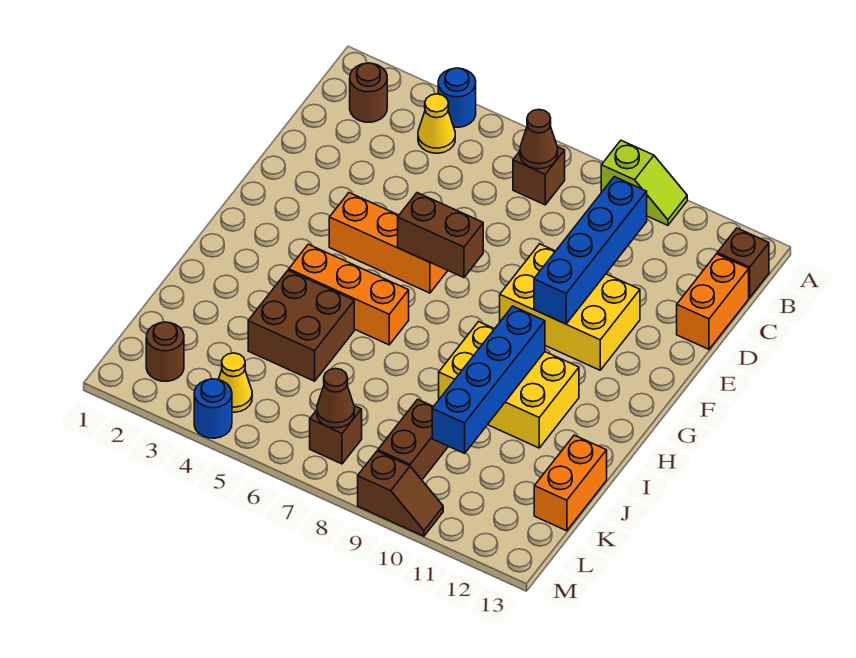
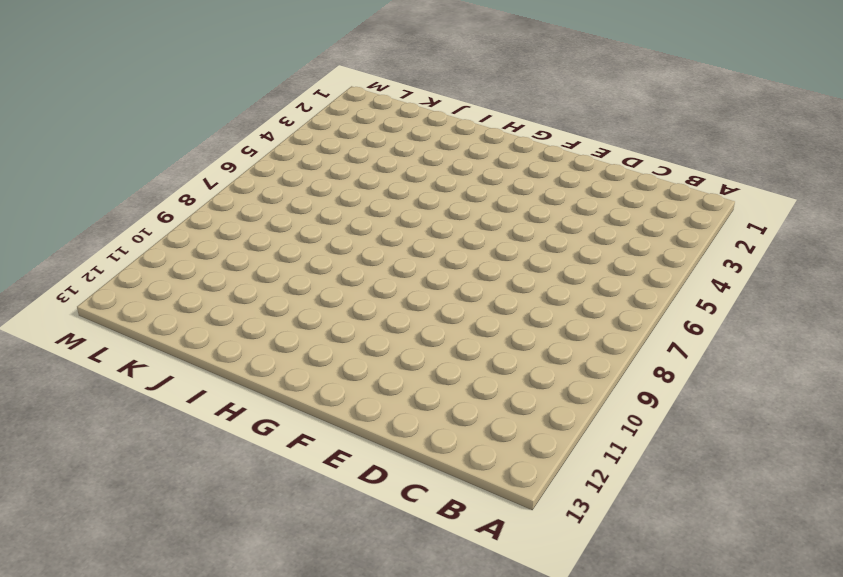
none -> blue round brick A4 level 1
none -> lime slope A9:A10 level 1 top 9
none -> brown round brick B2 level 1

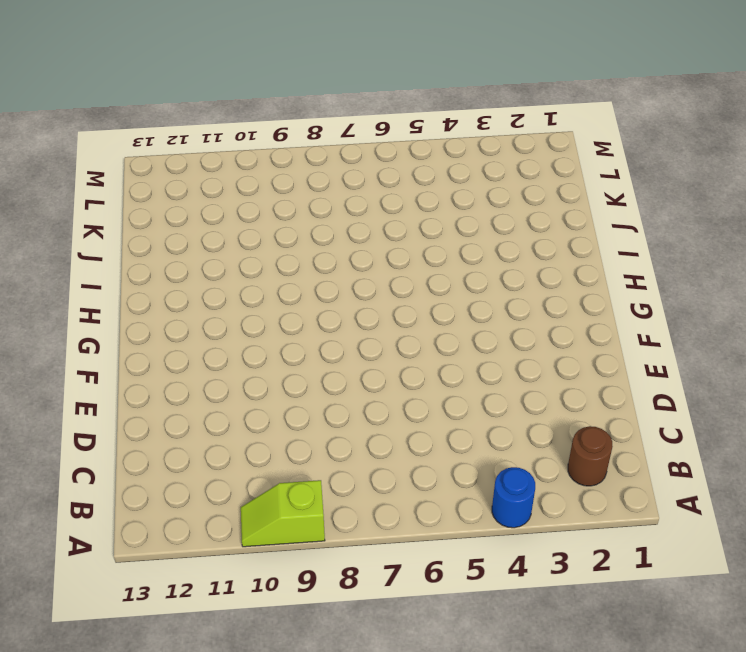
none -> yellow cone B4 level 1
none -> brown brick B7 level 1
none -> brown brick B13 level 1

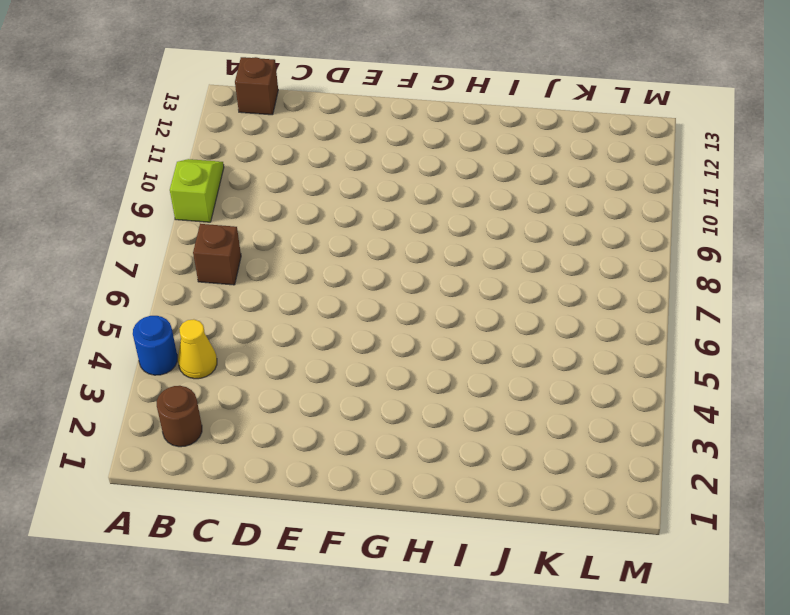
none -> orange brick C13:D13 level 1
none -> yellow brick E9:F11 level 1
none -> orange brick F4:F6 level 1

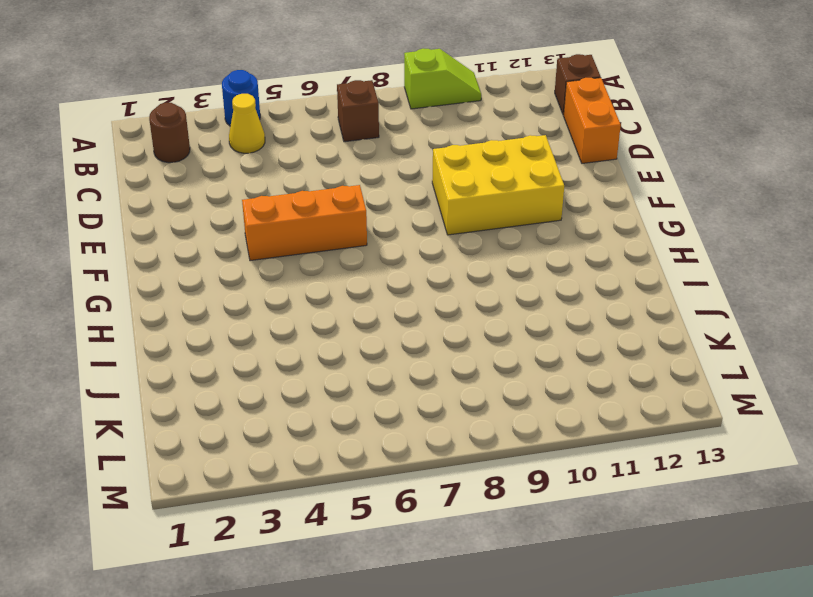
none -> orange brick H4:H6 level 1
none -> yellow brick H9:I11 level 1
none -> brown brick I4:J5 level 1

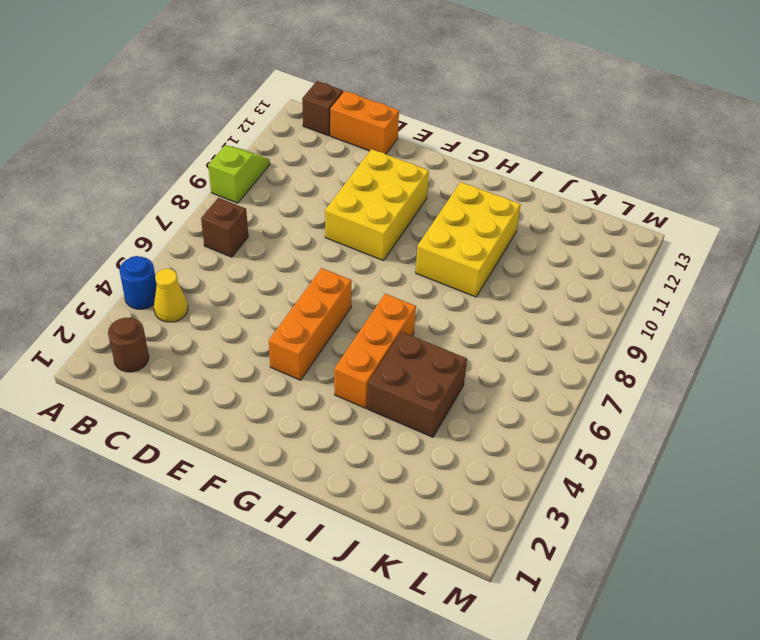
none -> orange brick J13:K13 level 1
none -> brown brick K9:L9 level 1
none -> brown round brick L2 level 1

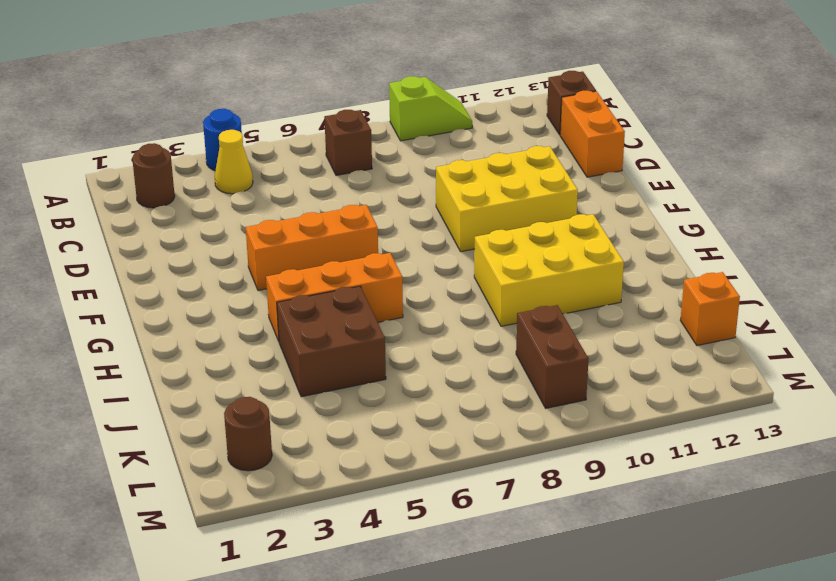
orange brick K13 level 1 -> orange brick J13:K13 level 1
none -> yellow cone L4 level 1
none -> brown brick L7 level 1
none -> blue round brick M4 level 1

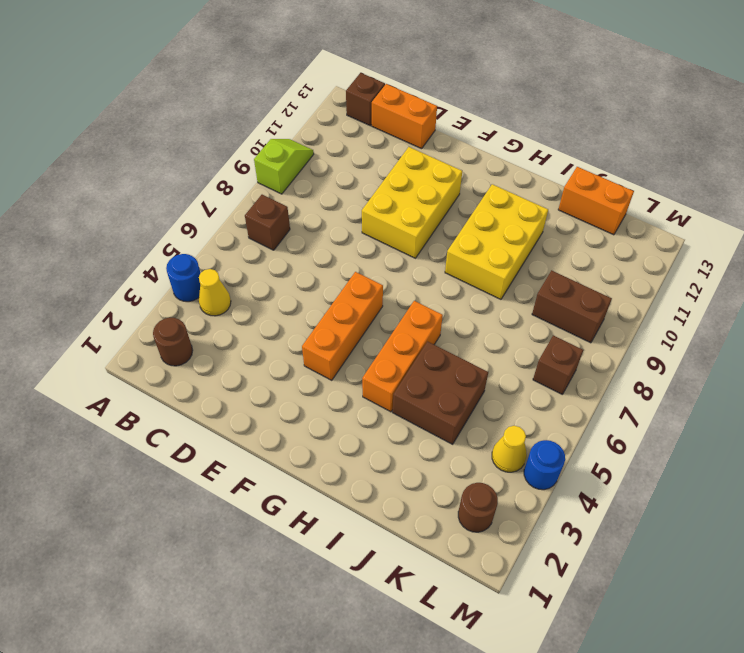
none -> brown slope M9:M10 level 1 top 9
none -> brown cone B7 level 2
none -> blue brick C10:F10 level 2

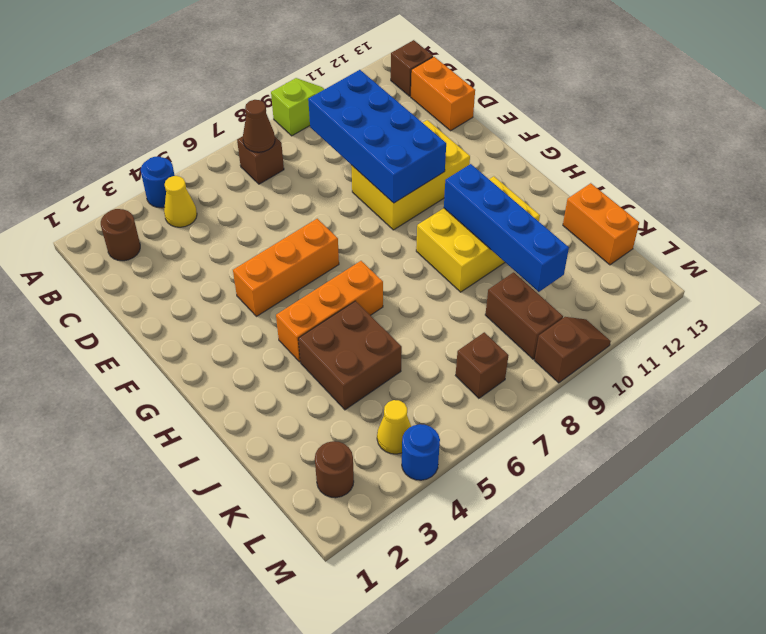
blue brick C9:F10 level 2 -> blue brick C10:F10 level 2
none -> brown brick F6:F7 level 2
none -> brown cone L7 level 2

